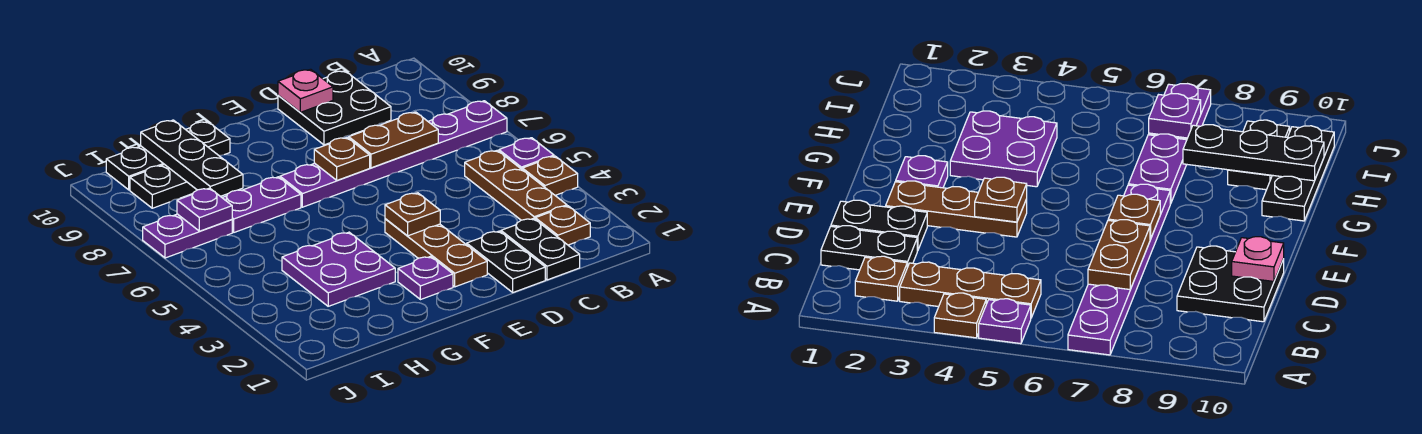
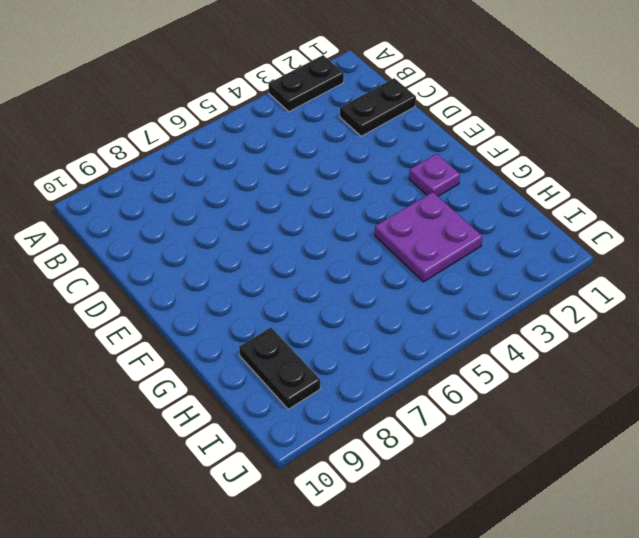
black plate A2:A3 level 1 -> black plate D1:D2 level 1
none -> brown plate A4 level 1
none -> purple plate A5 level 1
none -> purple plate A7:F7 level 1

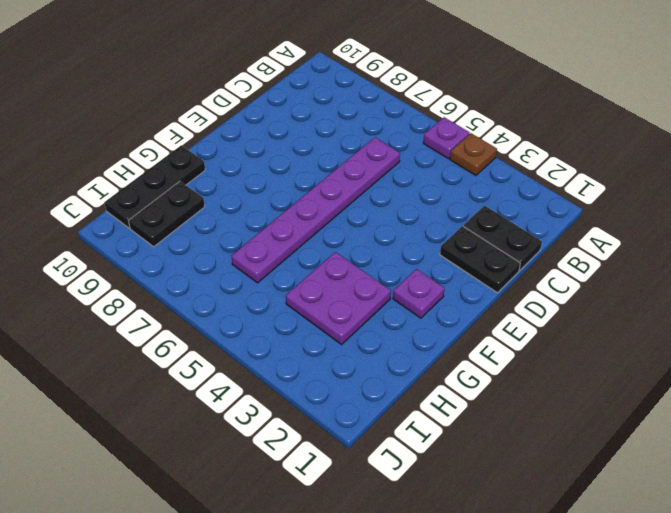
purple plate C6:H6 level 1 -> purple plate A7:F7 level 1
none -> brown plate B2 level 1
none -> brown plate B3:B5 level 1
none -> black plate C9:D10 level 1

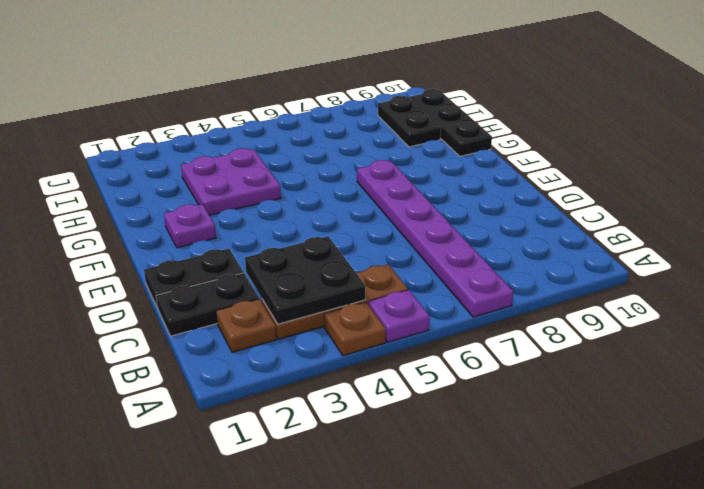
black plate B3:C4 level 2 -> black plate C9:D10 level 1
none -> brown plate E2:E4 level 1
none -> purple plate G7:H7 level 1
none -> purple plate I7:J7 level 1

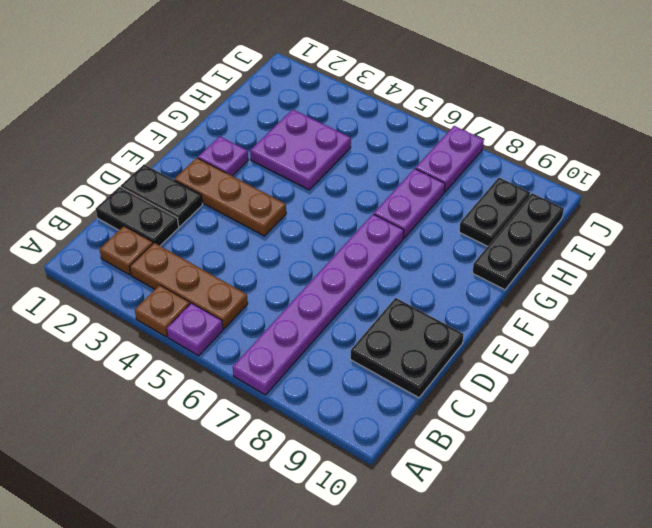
none -> brown plate C7:D7 level 2
none -> pink plate D10 level 2
none -> brown plate E4 level 2

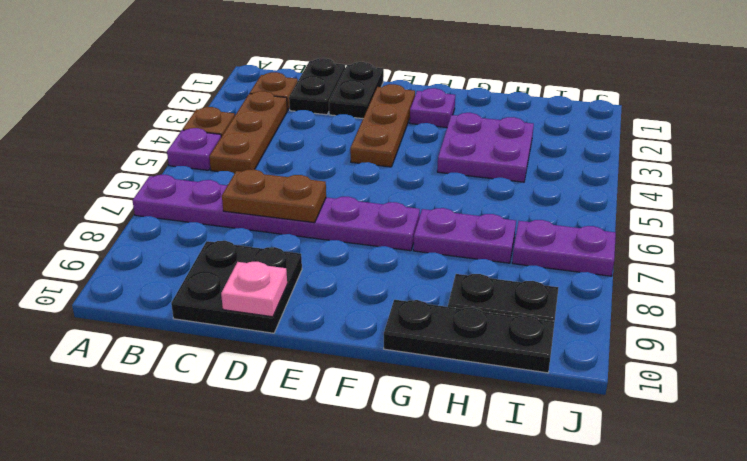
none -> brown plate E4 level 2
none -> brown plate E7 level 2
none -> black plate H8:H10 level 2

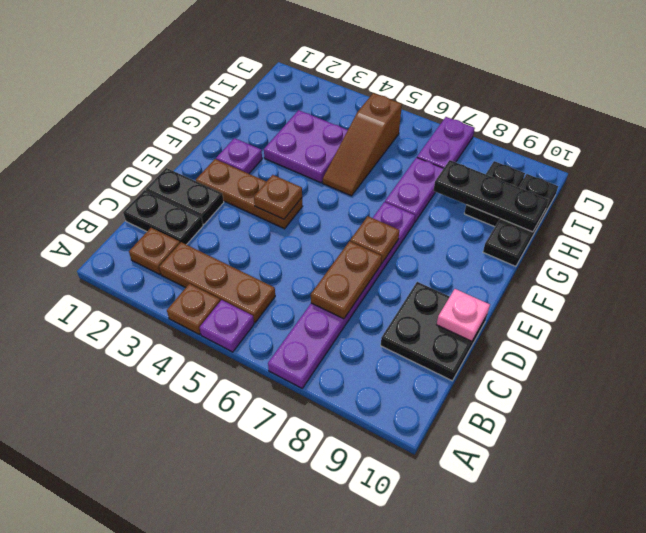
brown slope G5:I5 level 1 top I -> none
none -> purple plate I7 level 2

